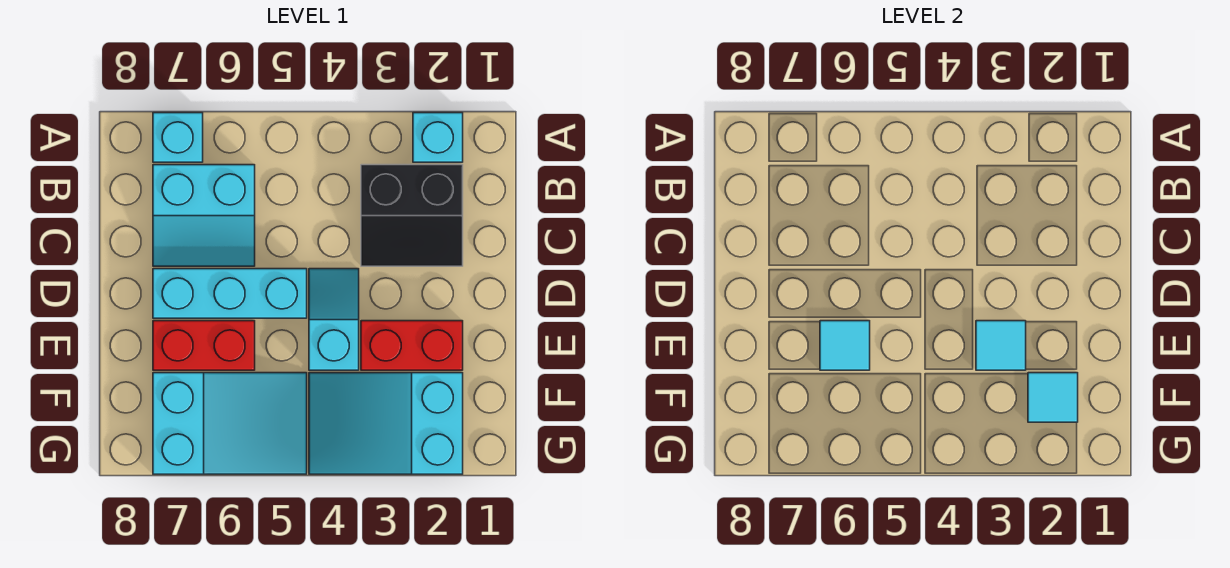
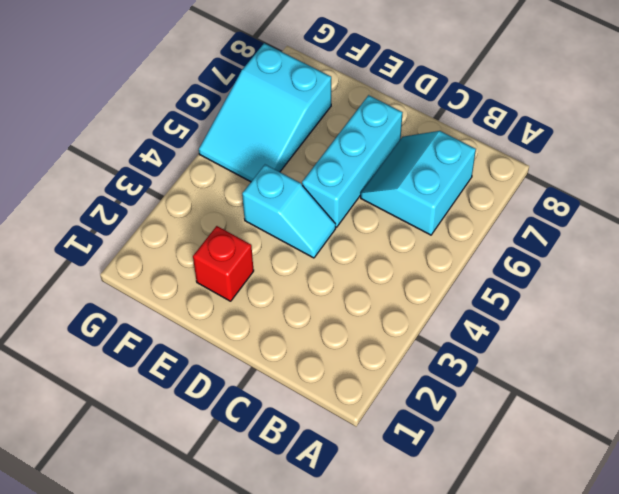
red brick E2 level 1 -> red brick E2:E3 level 1
none -> cyan brick A2 level 1
none -> cyan brick A7 level 1
none -> black slope B2:C3 level 1 top B

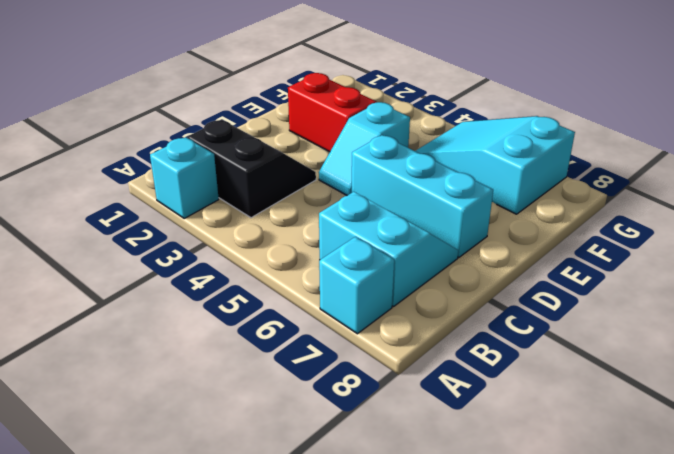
none -> red brick E6:E7 level 1
none -> cyan slope F2:G4 level 1 top 2
none -> cyan tile E3 level 2

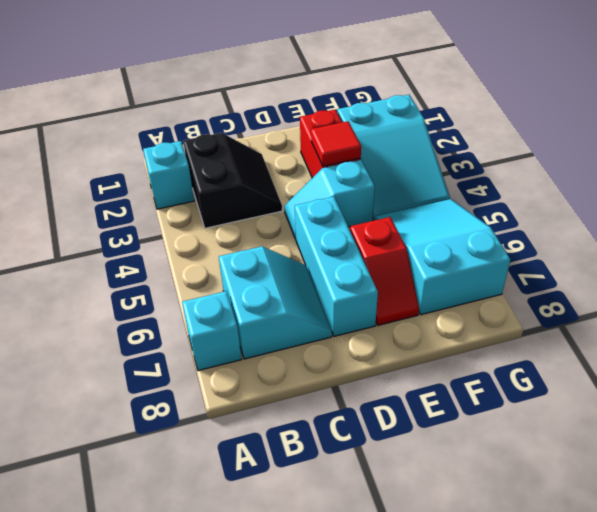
red tile E3 level 2 -> cyan tile E3 level 2
red slope E6:E7 level 1 top 6 -> red brick E6:E7 level 1
none -> cyan tile E6 level 2
none -> cyan tile F2 level 2

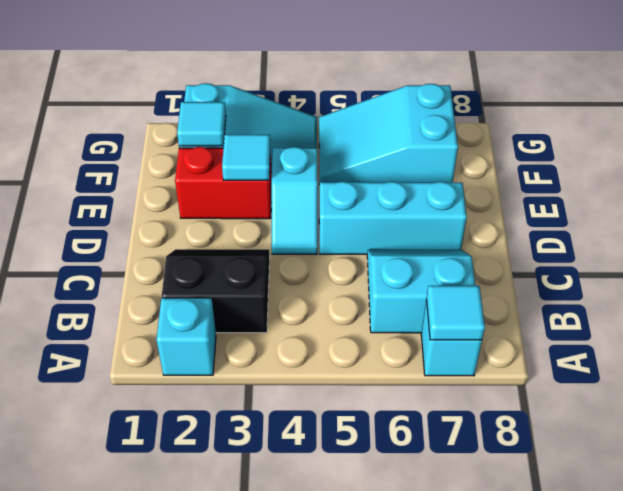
cyan tile A7 level 2 -> cyan tile E6 level 2
none -> red brick E6:E7 level 1

